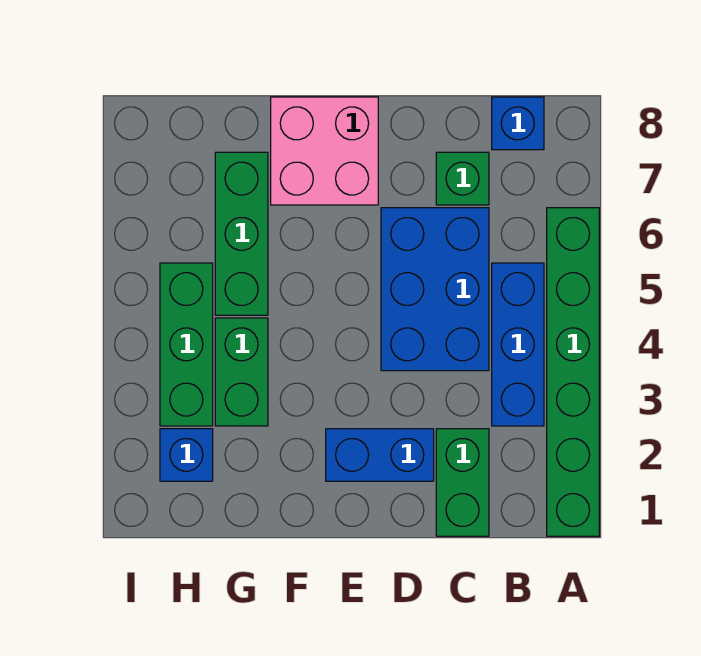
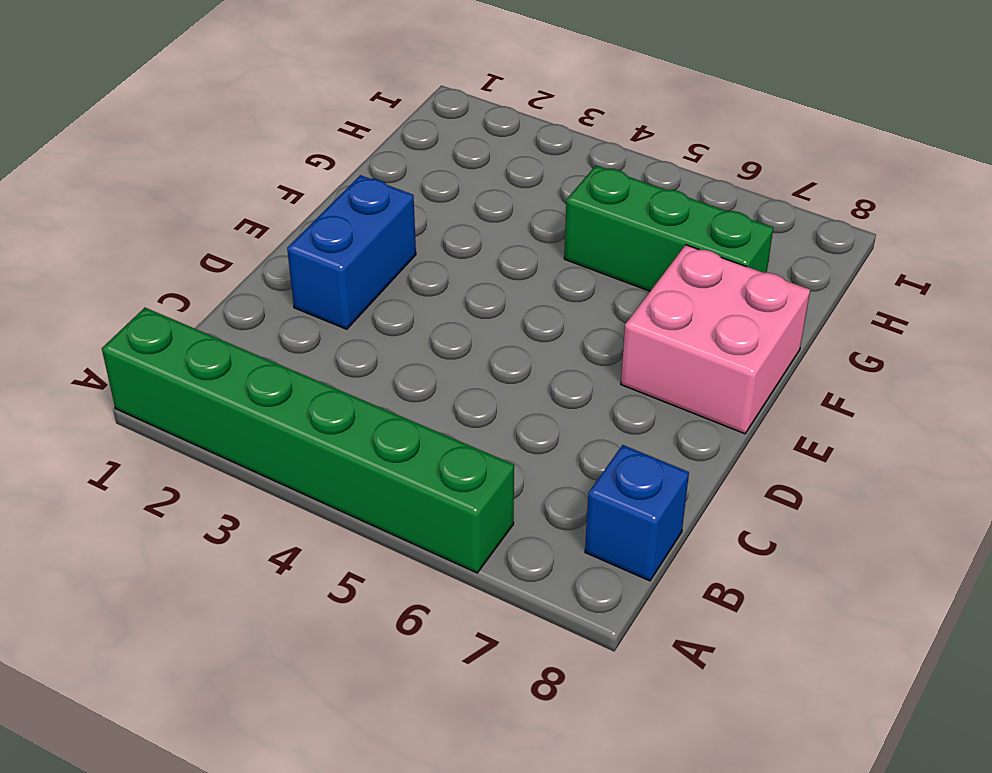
none -> blue brick B3:B5 level 1
none -> green brick C1:C2 level 1
none -> blue brick C4:D6 level 1

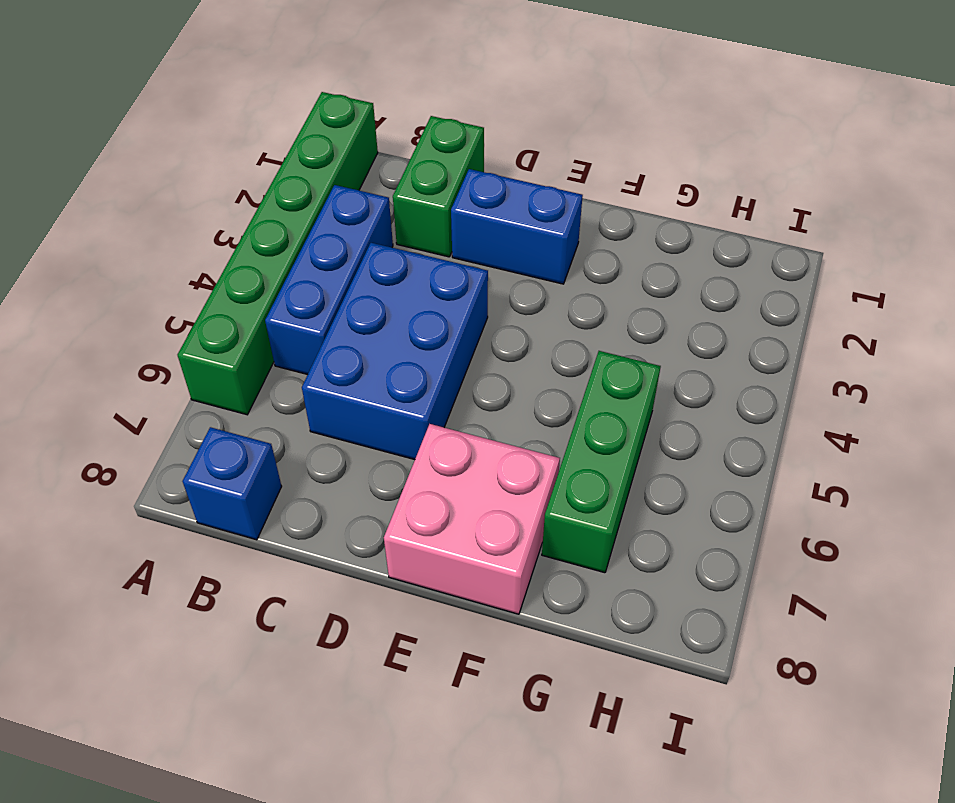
none -> green brick C7 level 1
none -> green brick G3:G4 level 1
none -> blue brick H2 level 1

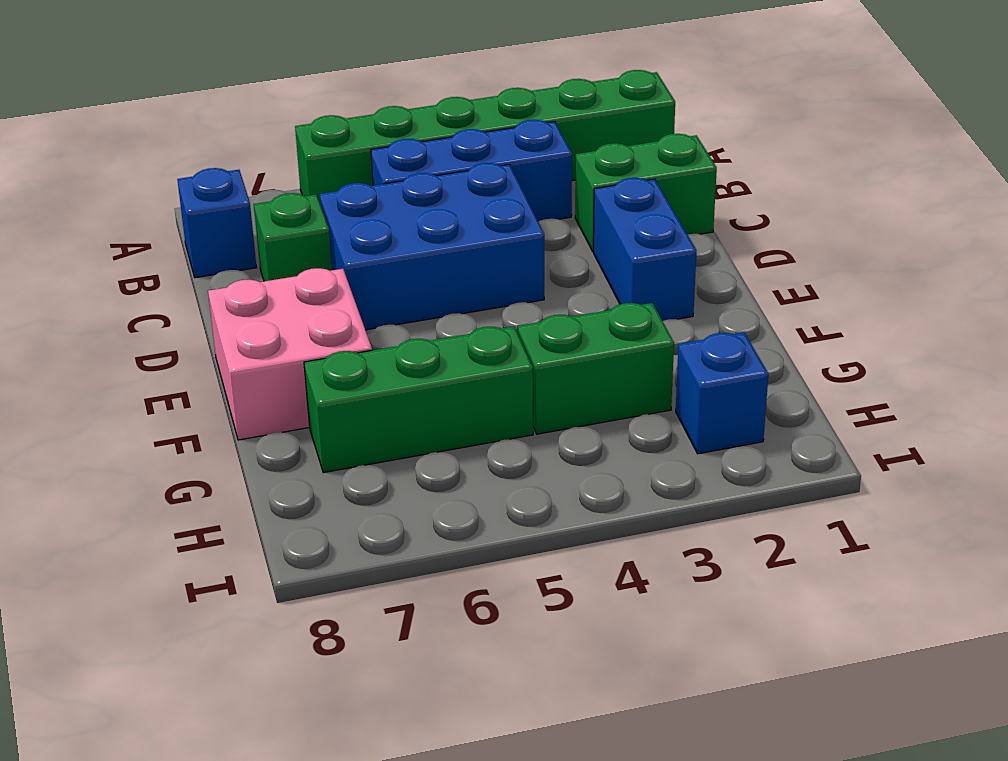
none -> green brick H3:H5 level 1

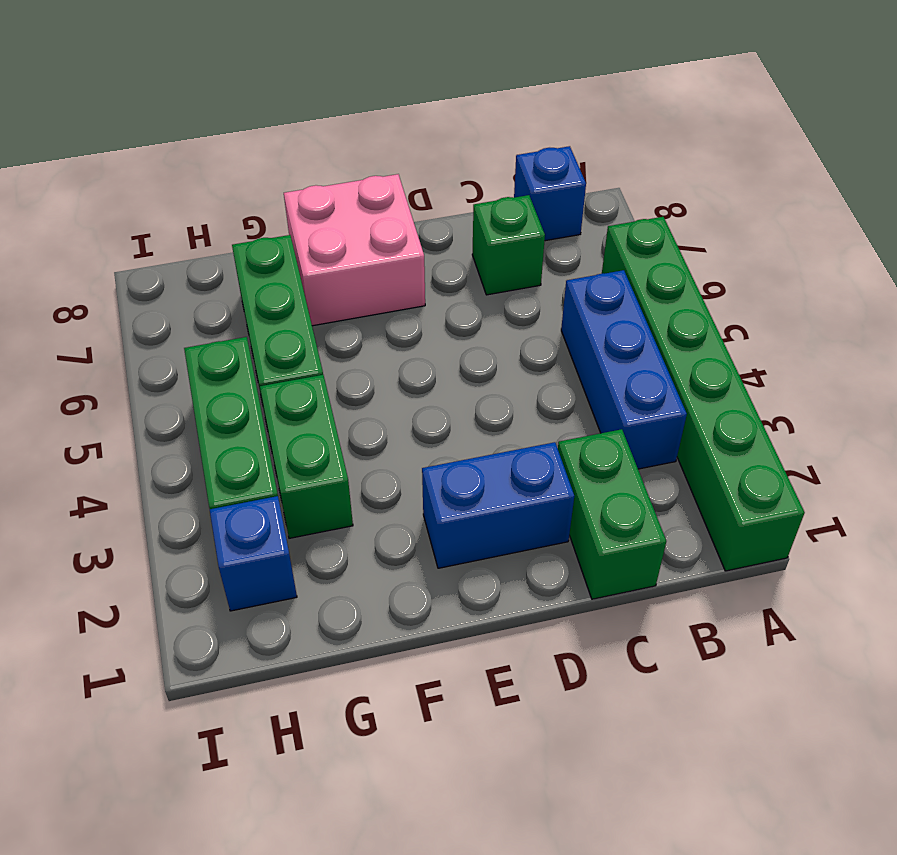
none -> blue brick C4:D6 level 1

